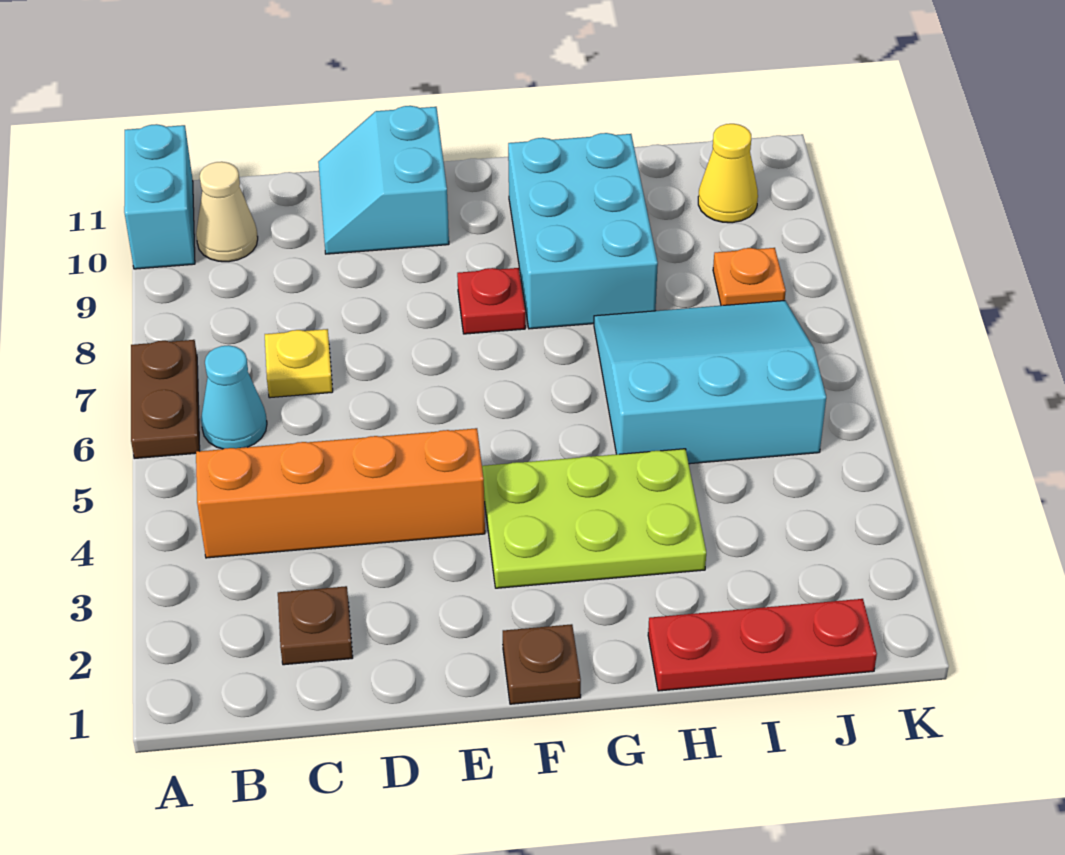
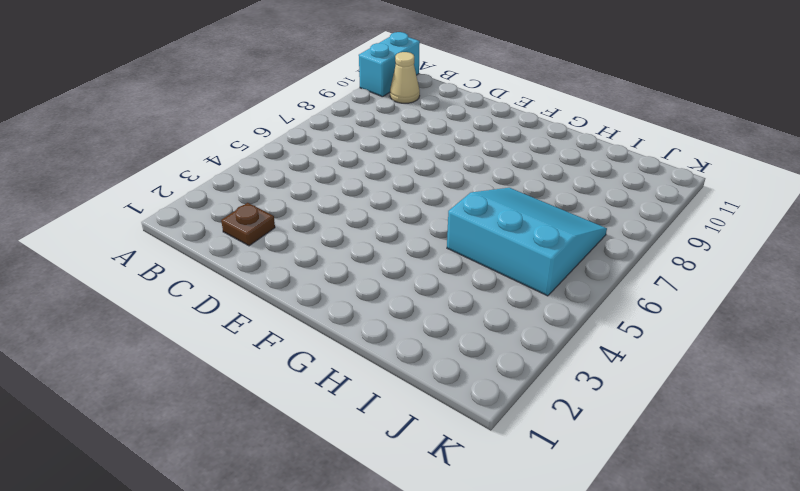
none -> brown plate A6:A7 level 1
none -> orange brick B4:E4 level 1
none -> cyan cone B6 level 1

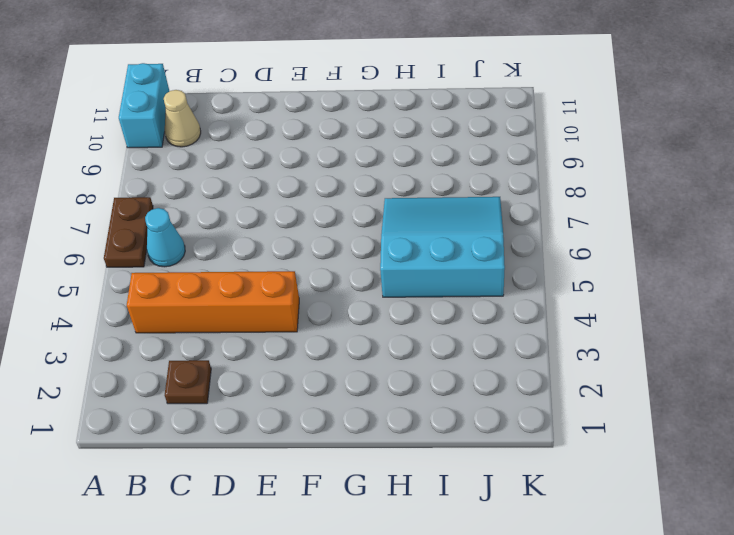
none -> yellow plate C7 level 1
none -> cyan slope D10:E11 level 1 top E
none -> brown plate F1 level 1

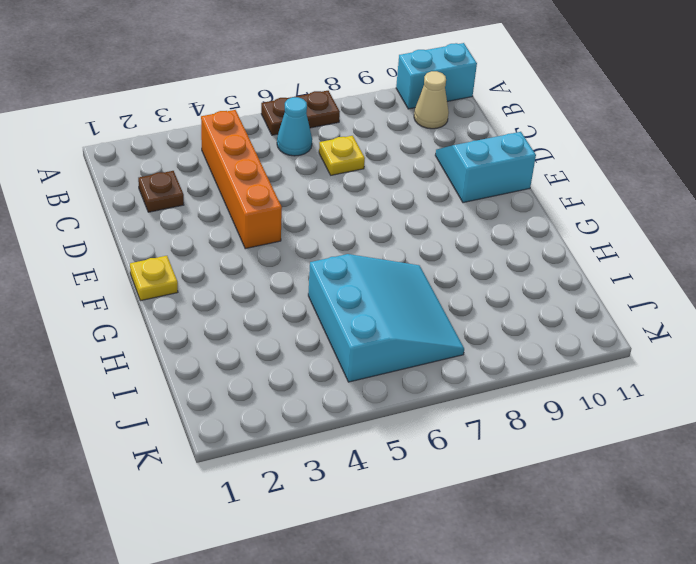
yellow plate F1 level 1 -> brown plate F1 level 1
none -> lime plate F3:H4 level 1
none -> red plate F8 level 1
none -> cyan brick G8:H10 level 1

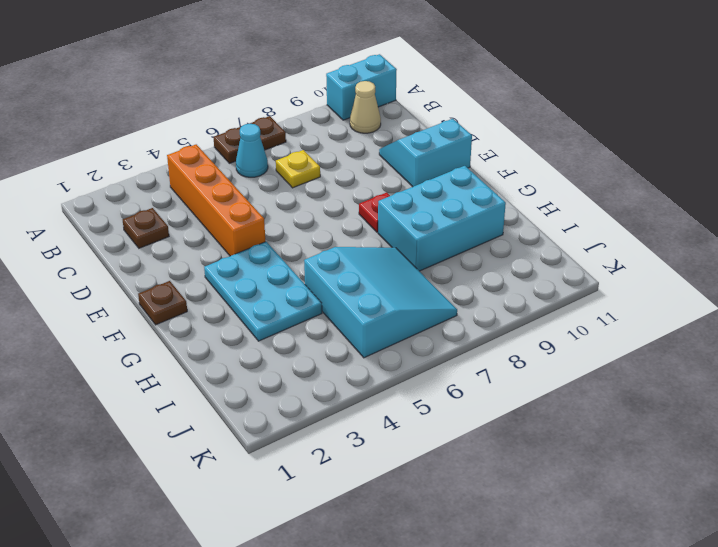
cyan plate F3:H4 level 1 -> lime plate F3:H4 level 1
none -> red plate H1:J1 level 1
none -> orange plate J8 level 1
none -> yellow cone J10 level 1

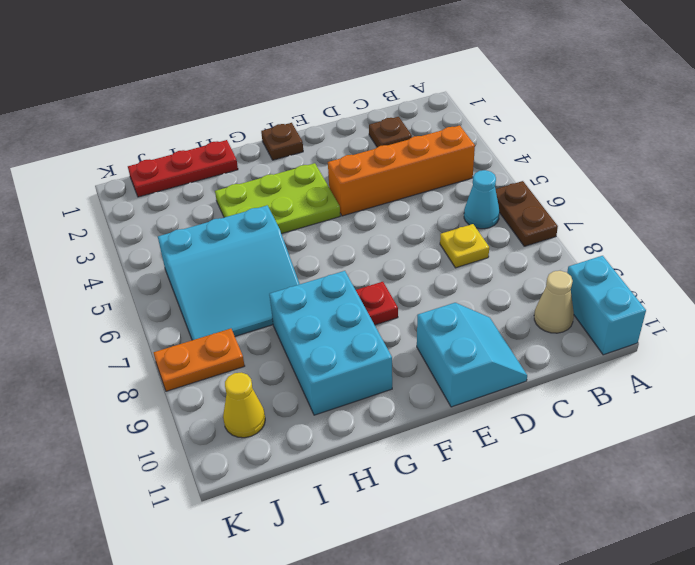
orange plate J8:K8 level 1 -> orange plate J8 level 1

